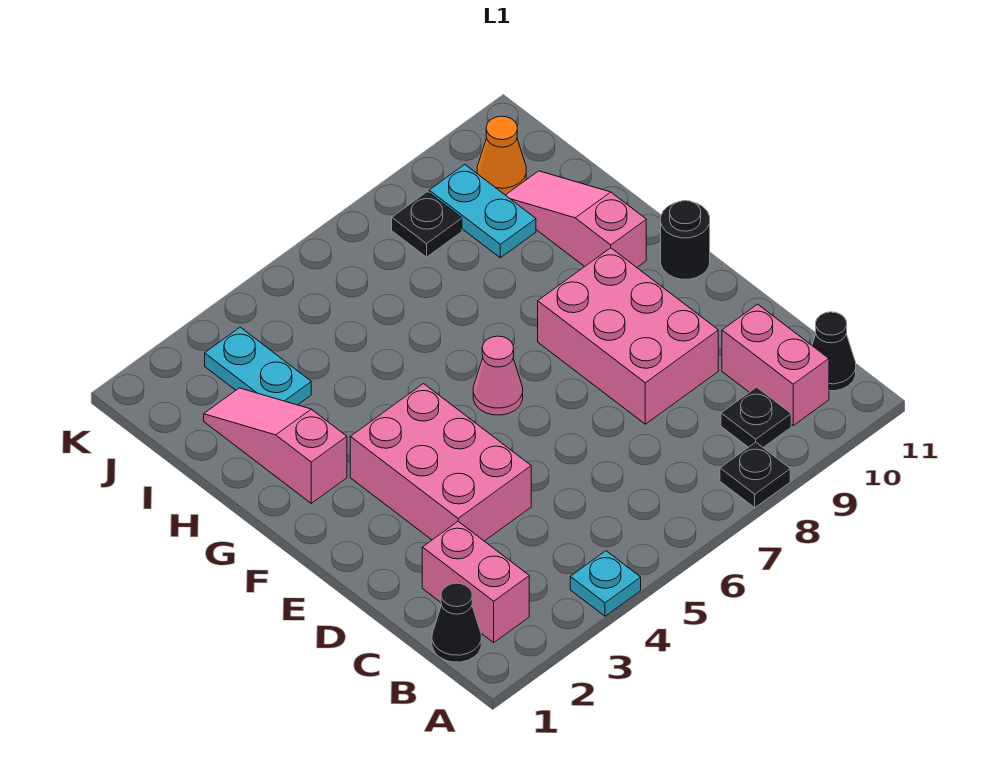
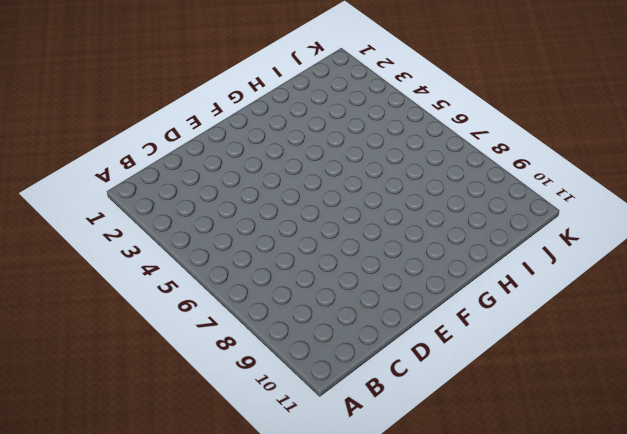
none -> cyan plate A4 level 1
none -> black plate A8 level 1
none -> black cone B1 level 1

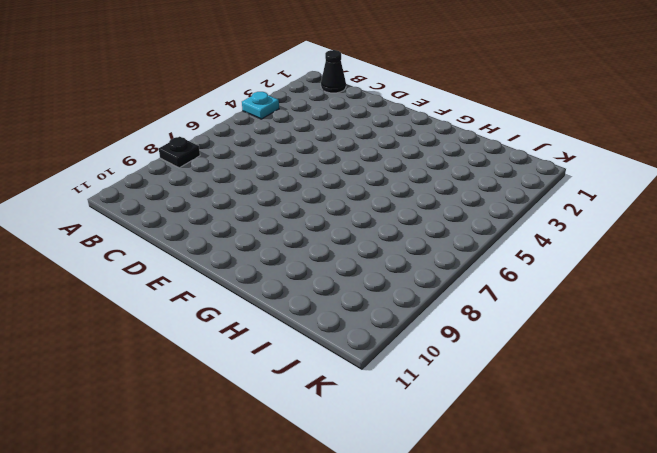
none -> pink brick B2:C2 level 1
none -> black plate B9 level 1
none -> pink brick B10:C10 level 1

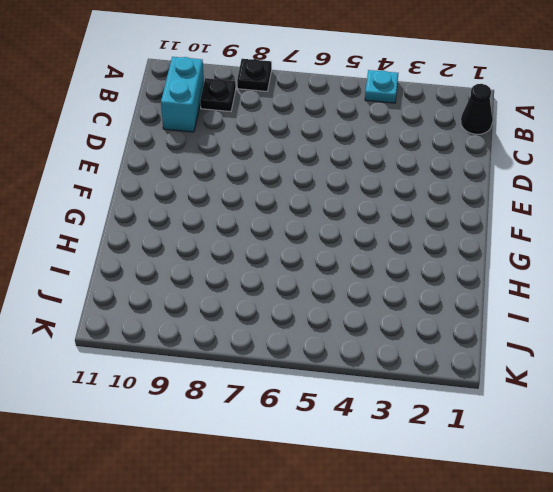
cyan brick B10:C10 level 1 -> pink brick B10:C10 level 1
none -> pink brick B2:C2 level 1
none -> black cone B11 level 1
none -> pink brick D3:F4 level 1

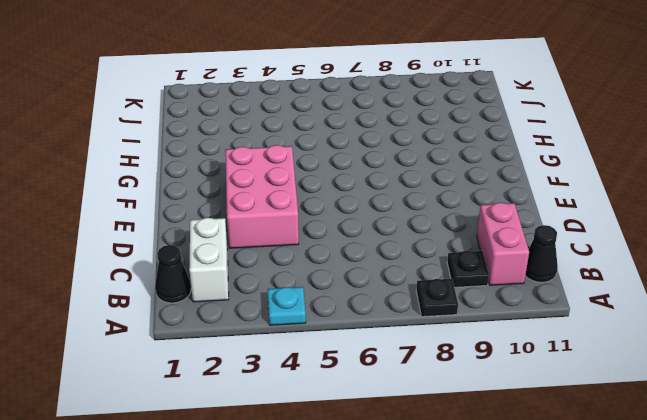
white brick B2:C2 level 1 -> pink brick B2:C2 level 1
none -> pink brick D8:F9 level 1
none -> pink cone F6 level 1
none -> black round brick F11 level 1

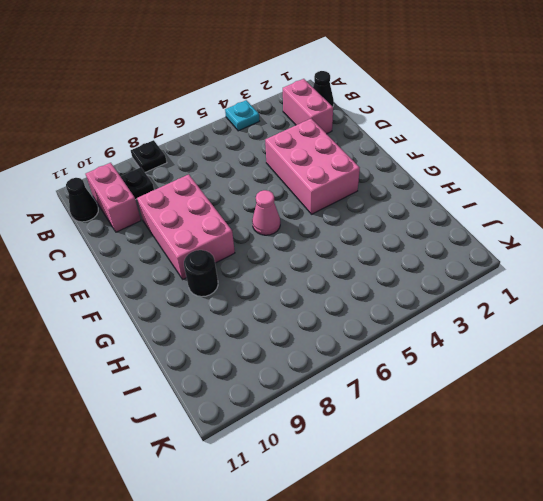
black round brick G9 level 1 -> black round brick F11 level 1
none -> pink slope G2:I2 level 1 top G
none -> pink slope G10:I10 level 1 top G
none -> cyan plate I3:J3 level 1

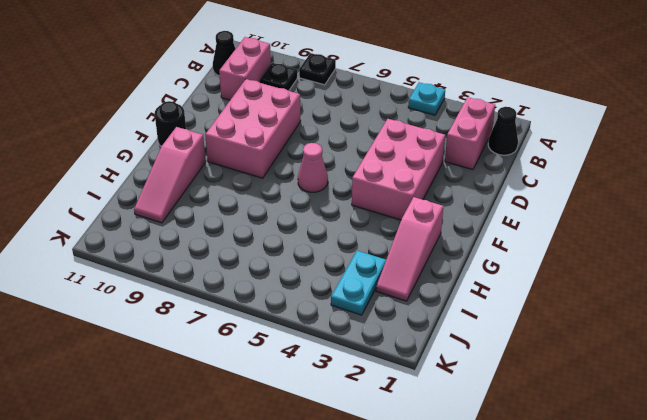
none -> cyan plate I9:J9 level 1
none -> black plate J8 level 1
none -> orange cone J10 level 1

